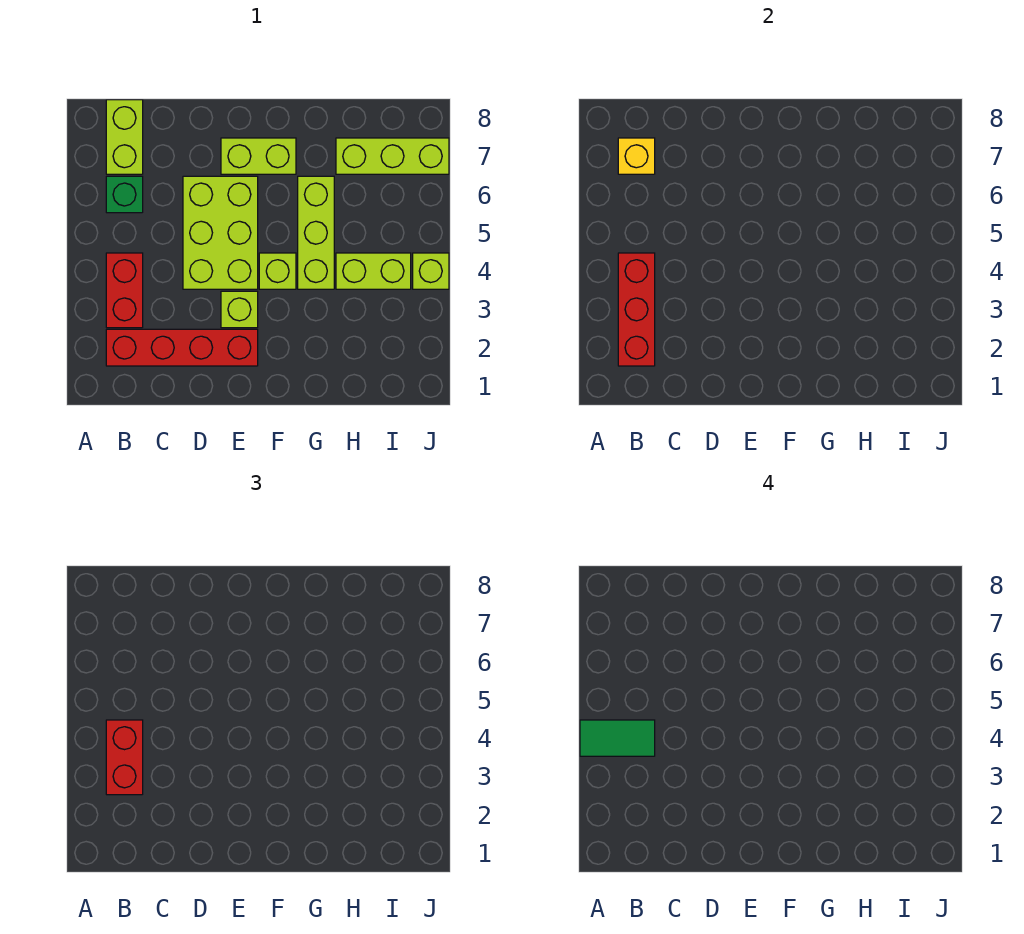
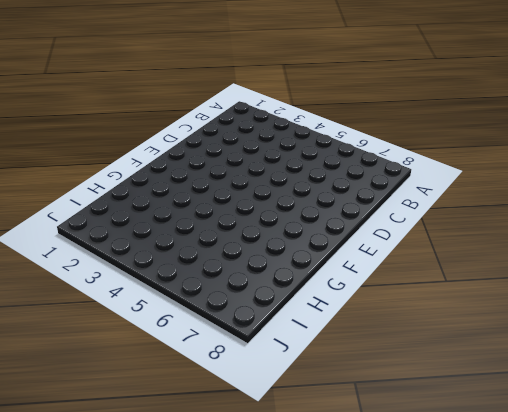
none -> red brick B2:E2 level 1
none -> red brick B3:B4 level 1
none -> green brick B6 level 1

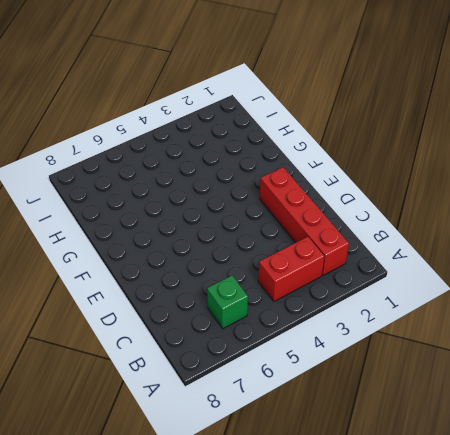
none -> lime brick B7:B8 level 1
none -> lime brick D4:E6 level 1
none -> lime brick E3 level 1

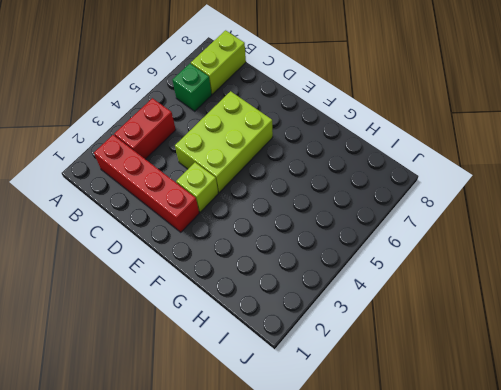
none -> lime brick E7:F7 level 1
none -> lime brick F4 level 1
none -> lime brick G4:G6 level 1

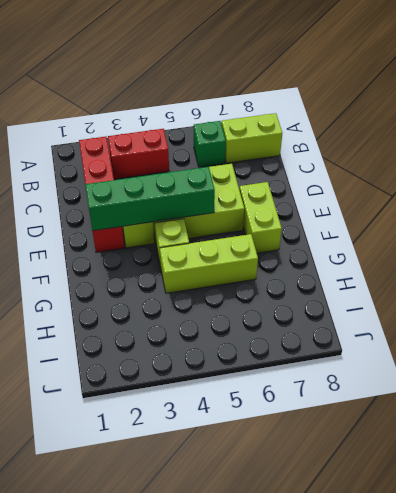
green brick E2:E5 level 2 -> none
none -> lime brick H4:I4 level 1
none -> lime brick H7:J7 level 1
none -> lime brick J4 level 1

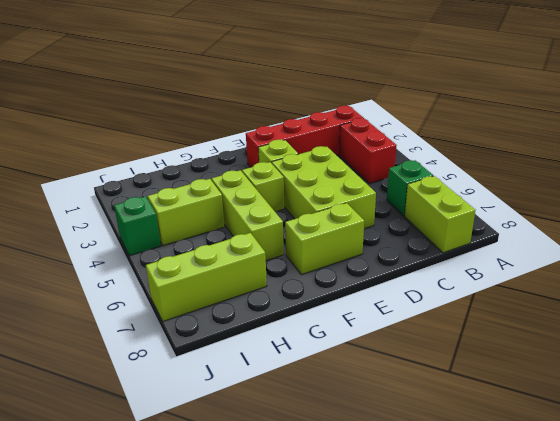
green brick J4 level 1 -> lime brick J4 level 1
none -> red brick B2:B4 level 2
none -> yellow brick B7 level 2
none -> red brick B3:B4 level 3

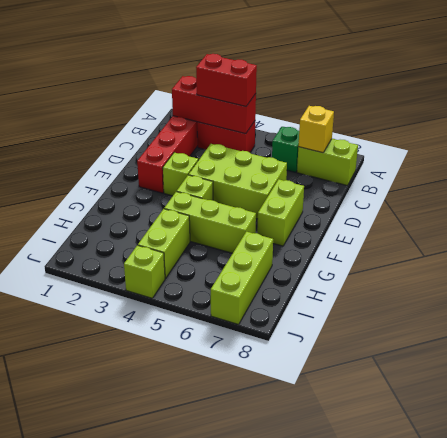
none -> green tile A4:B4 level 4

